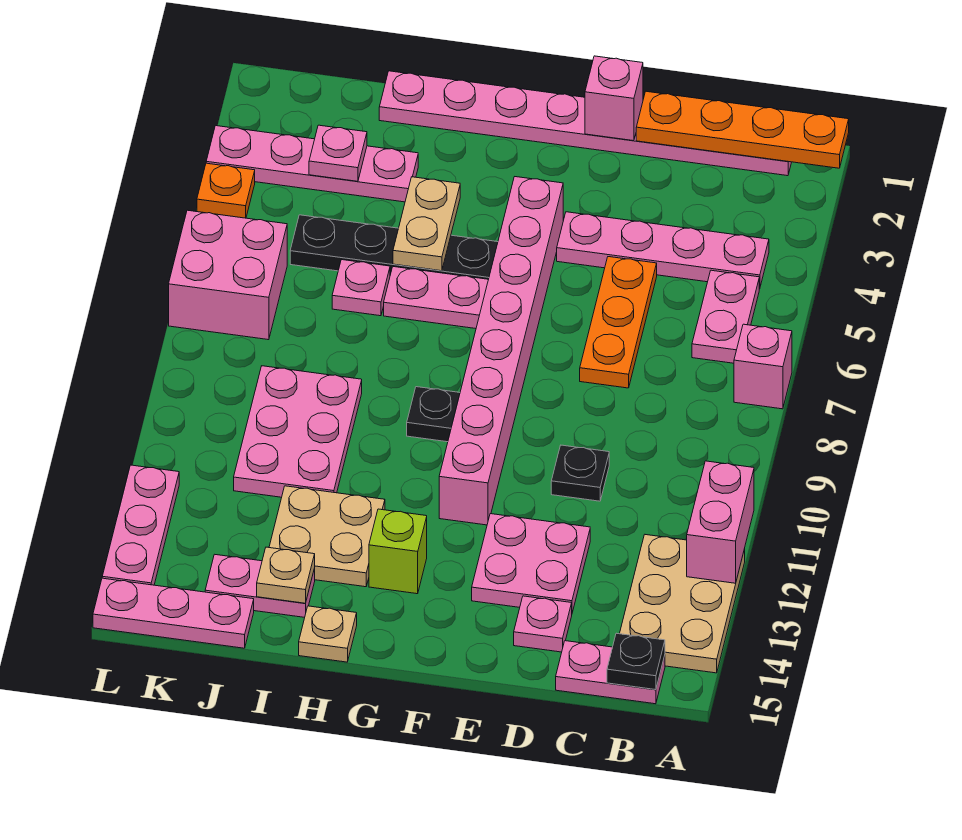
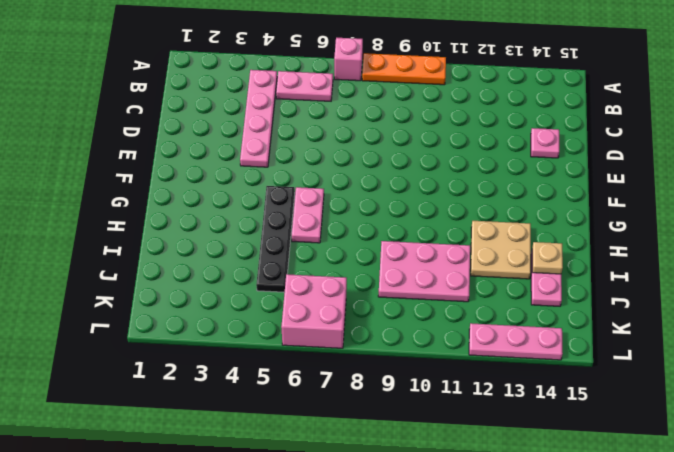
orange plate A8:A10 level 1 -> orange plate D5:D7 level 1
none -> tan plate A12:B14 level 1
none -> pink plate B1:I1 level 1
none -> pink plate B15:C15 level 1
none -> black plate D10 level 1

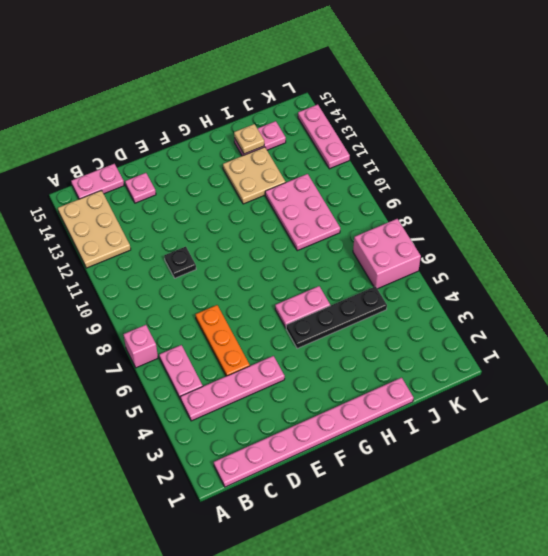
none -> pink plate D12:E13 level 1
none -> pink brick F4:F11 level 1
none -> black plate G9 level 1
none -> lime brick G13 level 1

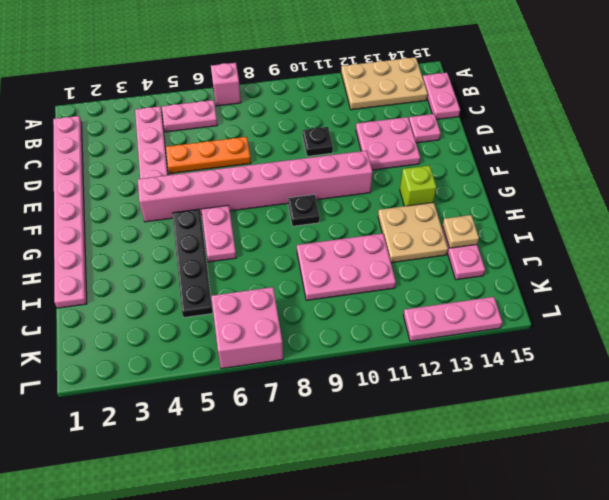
none -> tan plate H15 level 1
none -> pink plate I3:L3 level 1
none -> pink plate I6 level 1
none -> pink plate J15:L15 level 1

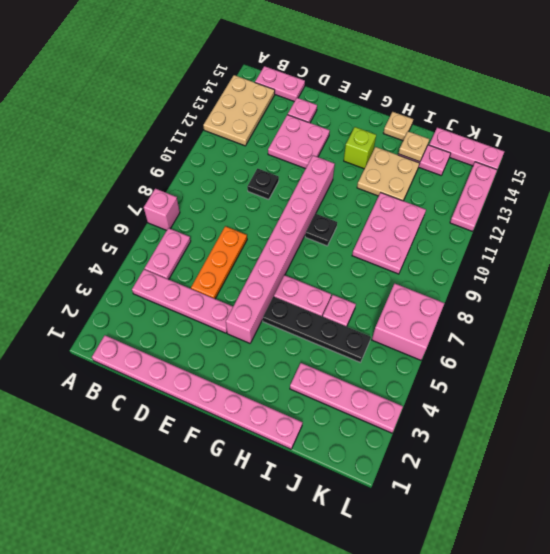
none -> orange plate L4 level 1
none -> orange plate A1:D1 level 2
none -> pink brick A11:A12 level 2
none -> black plate B15 level 2

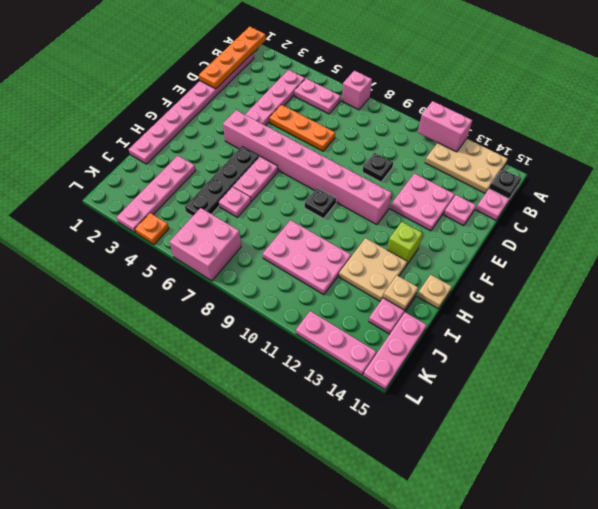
none -> pink brick E1 level 2
none -> tan plate H4:H5 level 2
none -> pink plate J3 level 2

